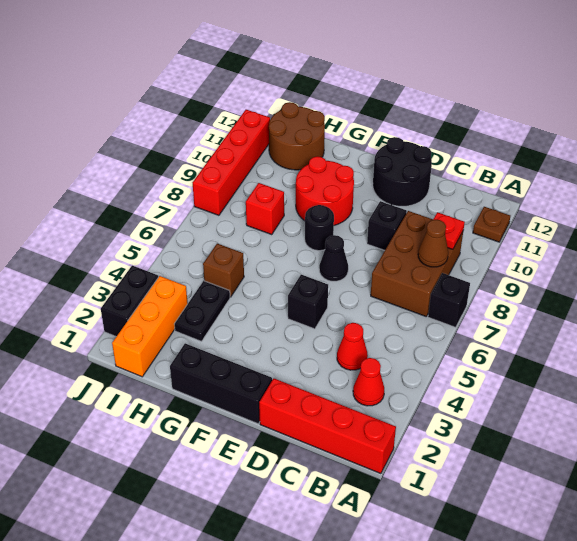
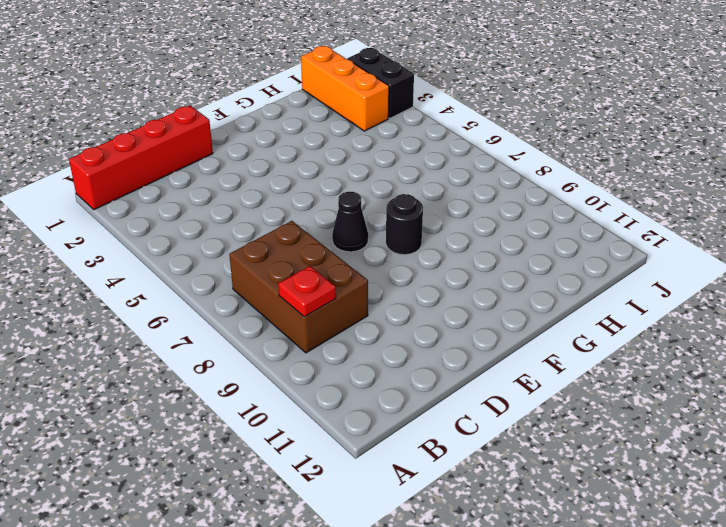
none -> black brick A7 level 1
none -> brown plate A11 level 1
none -> red cone B3 level 1

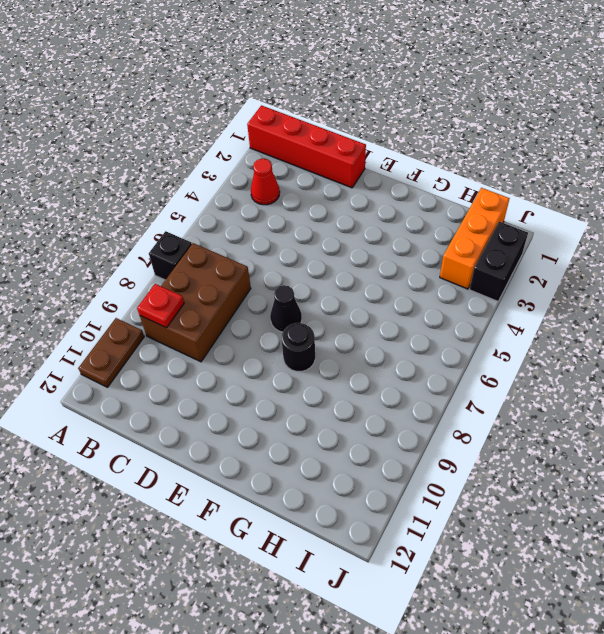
brown plate A10:A11 level 1 -> brown plate A11 level 1
none -> red cone C4 level 1
none -> black brick D9 level 1
none -> black round brick D11:E12 level 1

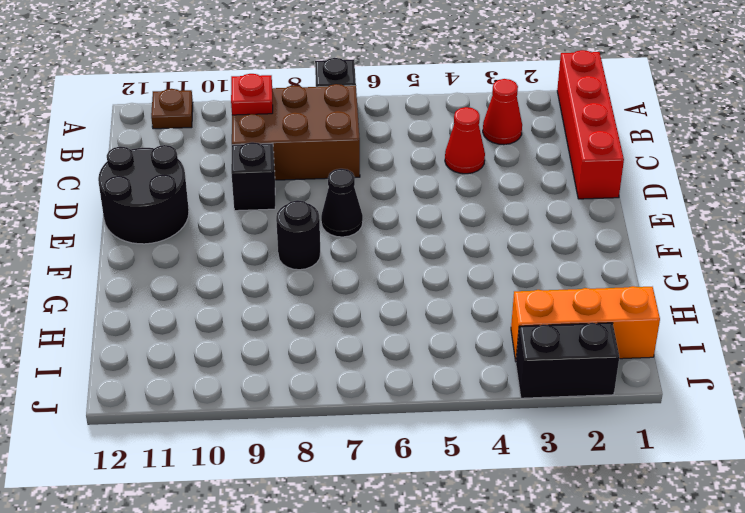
none -> black brick E1:G1 level 1
none -> black brick E5 level 1
none -> red round brick F9:G10 level 1

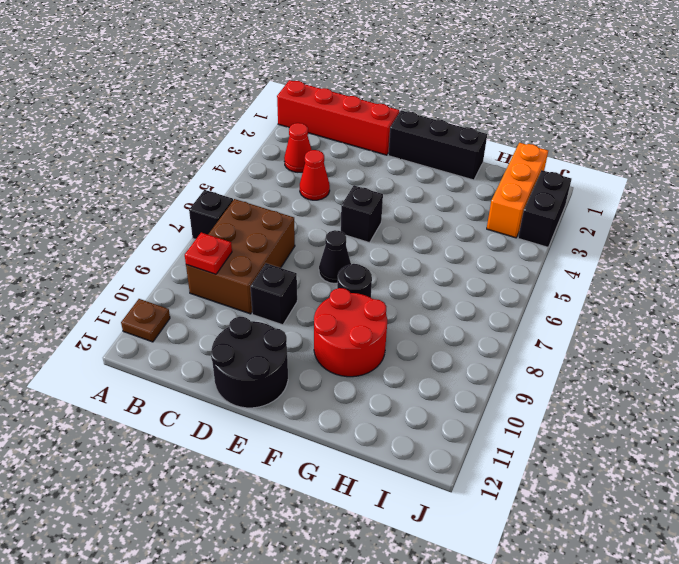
none -> black plate H3:H4 level 1
none -> brown brick H5 level 1
none -> red brick H8 level 1

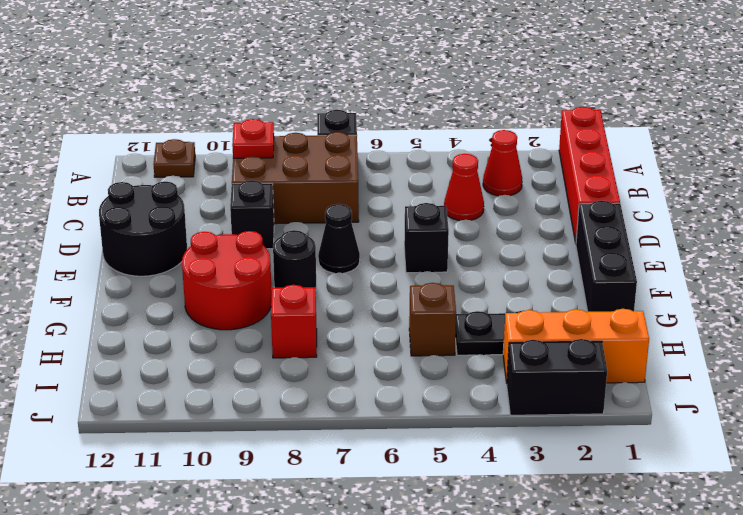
none -> brown round brick H11:I12 level 1
none -> red brick J8:J11 level 1
none -> brown cone B8 level 2

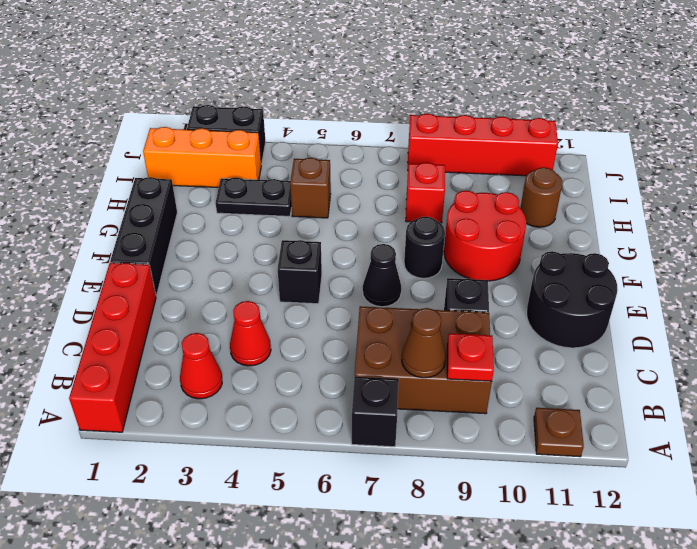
brown round brick H11 level 1 -> brown round brick H11:I12 level 1

